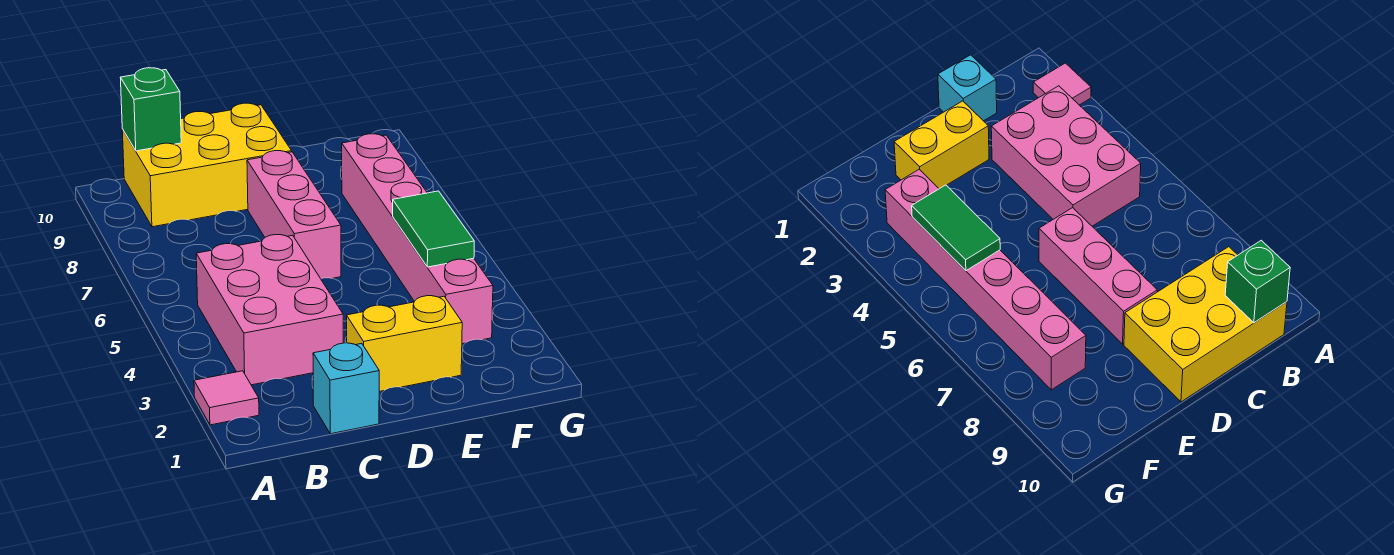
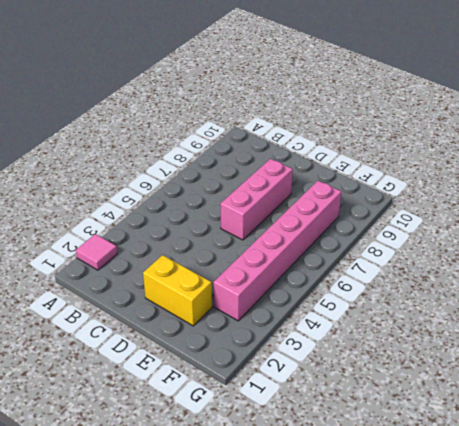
none -> pink brick B3:C5 level 1
none -> yellow brick B9:D10 level 1

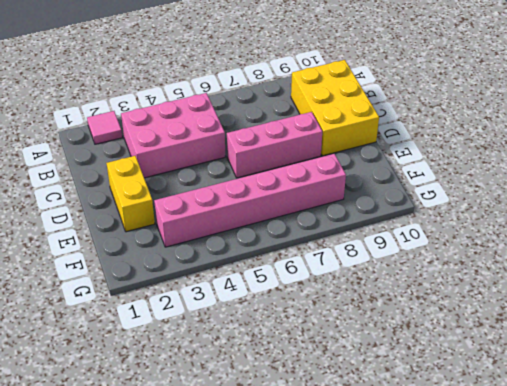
none -> cyan brick C1 level 1
none -> green brick B10 level 2

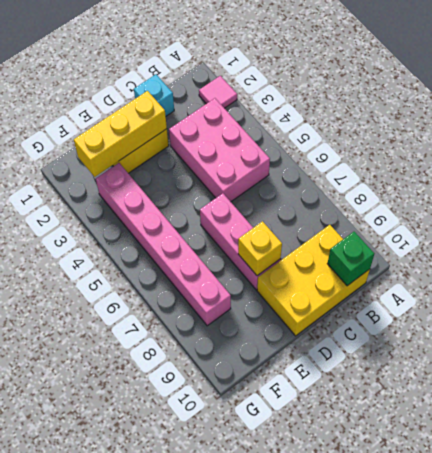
yellow brick D2:F2 level 2 -> none
yellow brick D8 level 2 -> none
none -> green tile F4:F5 level 2

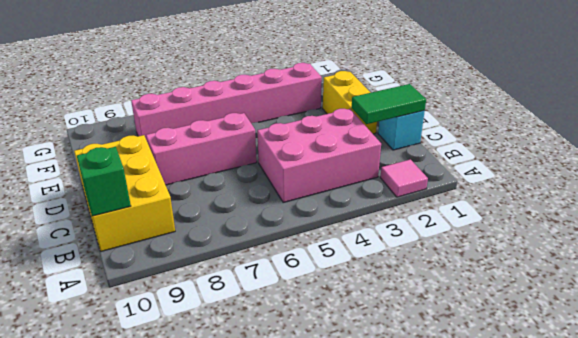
green tile C1:C2 level 2 -> green tile F4:F5 level 2

